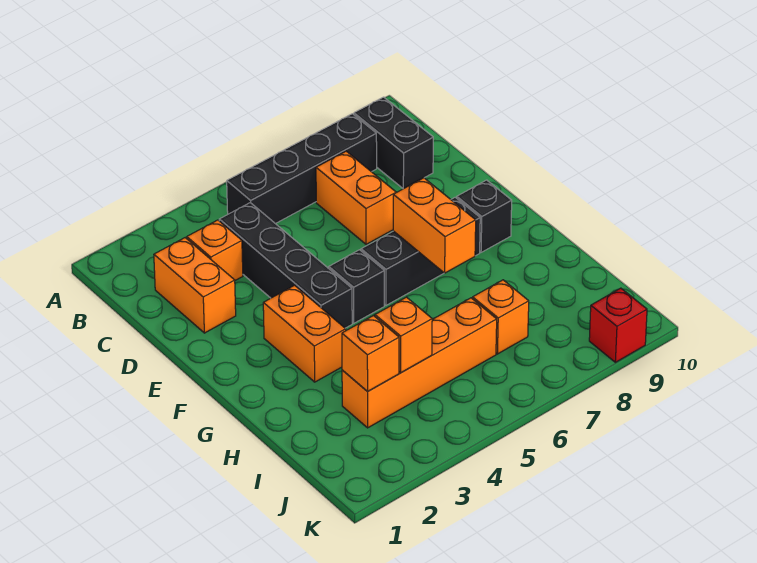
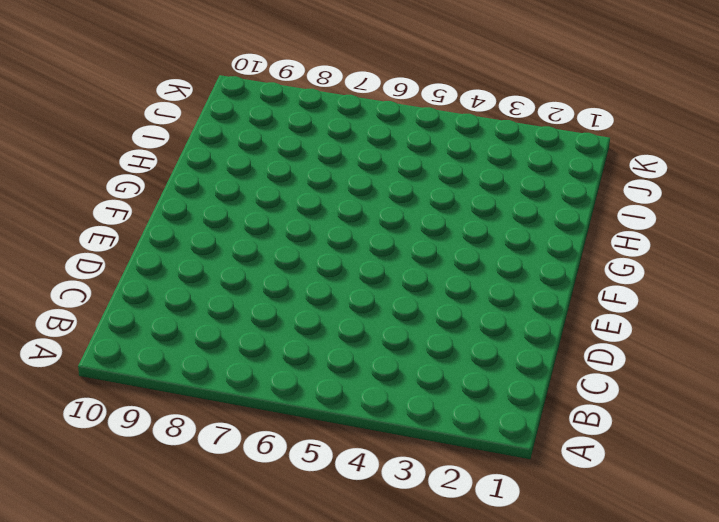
none -> black brick B5:B8 level 1
none -> black brick B9:C9 level 1
none -> orange brick C2:D2 level 1

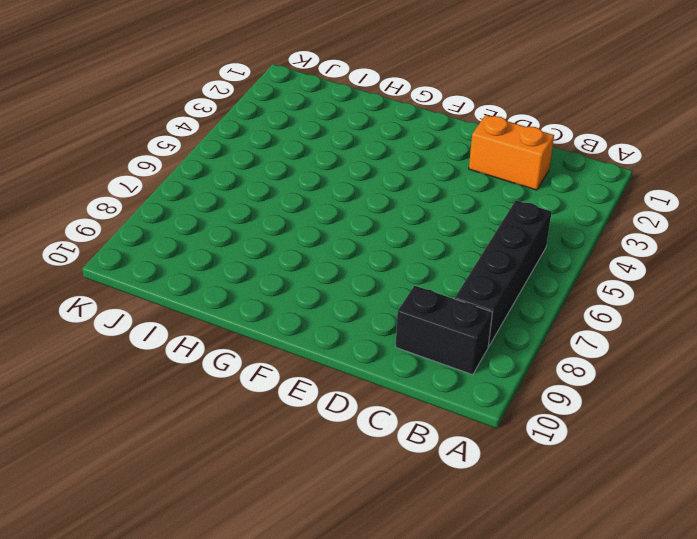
none -> orange brick C3 level 1
none -> black brick C4:F4 level 1
none -> orange brick C7:D7 level 1

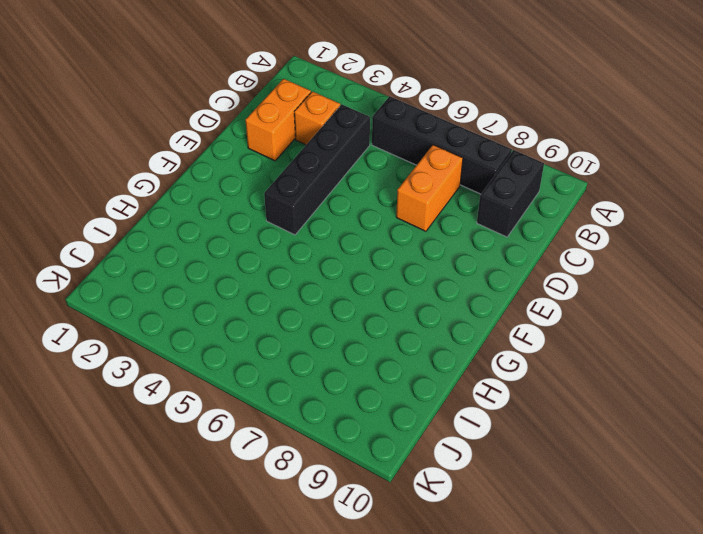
none -> orange brick F3:G3 level 1
none -> black brick F5 level 1
none -> black brick F6:F8 level 1

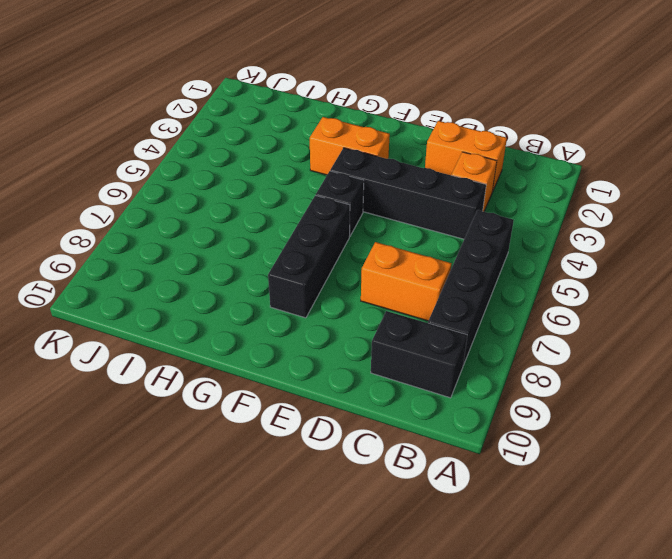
none -> black brick F9 level 1
none -> orange brick I3:I6 level 1
none -> orange brick I7 level 1

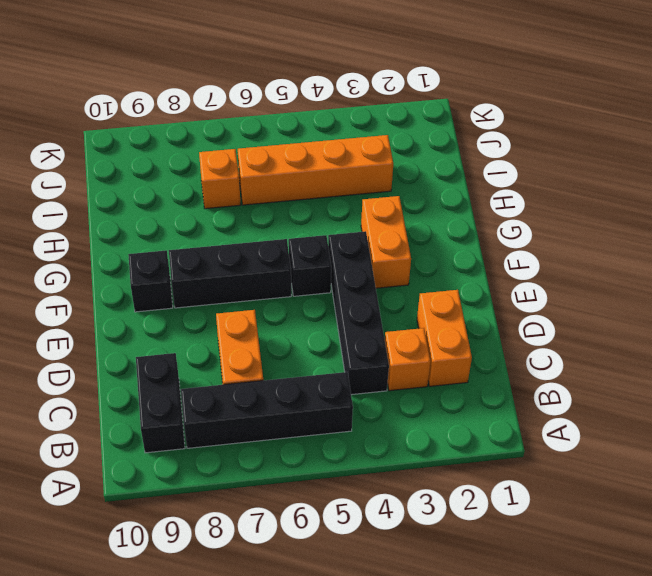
none -> red brick K9 level 1
none -> orange brick F7:G7 level 2
none -> orange brick I3 level 2

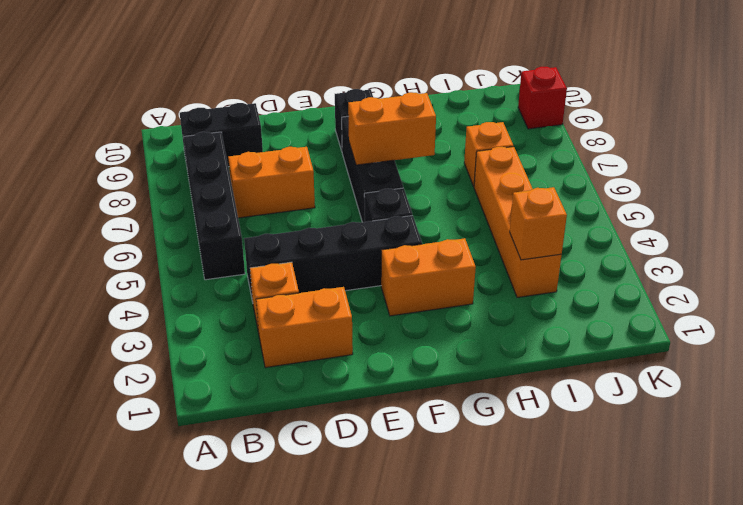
none -> orange brick I4 level 2

